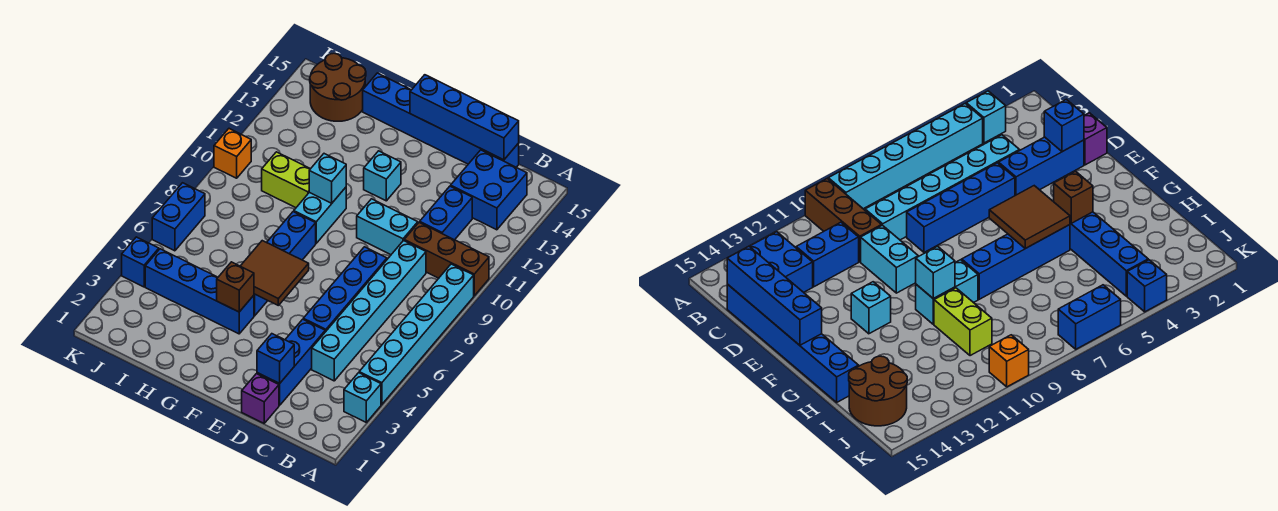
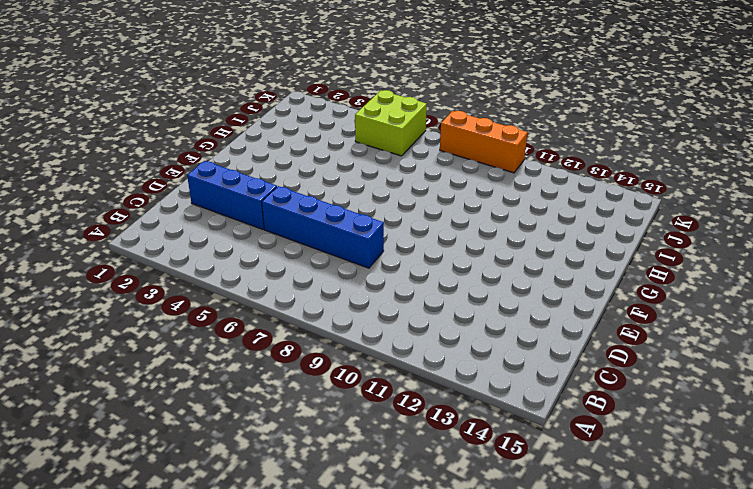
lime brick J5:K6 level 1 -> blue brick K6:K7 level 1
orange brick K8:K10 level 1 -> orange brick K10 level 1
none -> cyan brick A3 level 1
none -> cyan brick A4:A9 level 1
none -> brown brick A10:C10 level 1

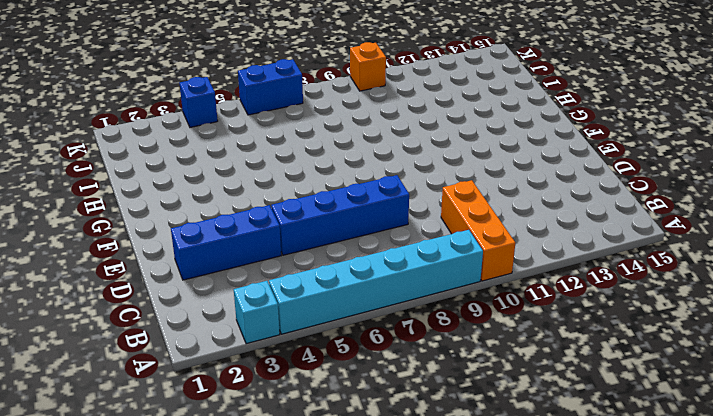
orange brick A10:C10 level 1 -> brown brick A10:C10 level 1
none -> blue brick B13:C14 level 1
none -> cyan brick C4:C9 level 1
none -> blue brick C11:C12 level 1

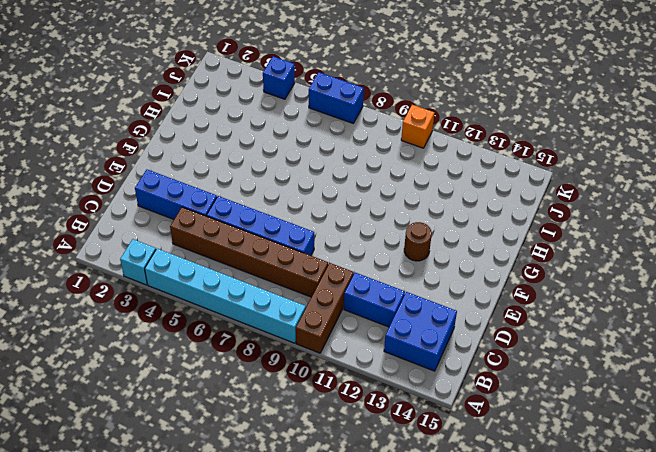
brown brick C4:C9 level 1 -> cyan brick C4:C9 level 1
brown round brick F12 level 1 -> cyan brick F12 level 1
none -> blue brick C15:H15 level 1
none -> purple brick D1 level 1
none -> cyan brick D10:E10 level 1

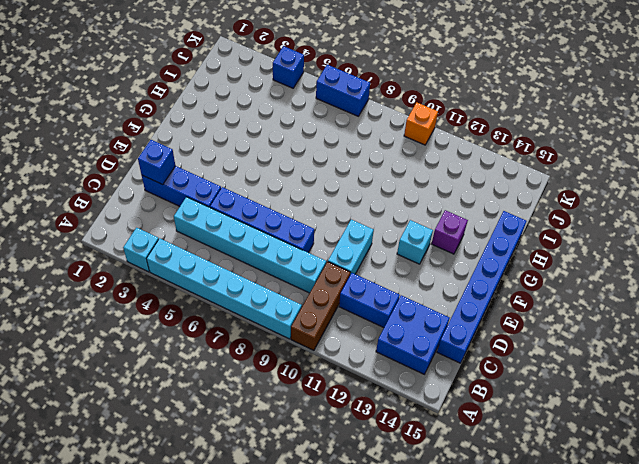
purple brick G13 level 1 -> purple brick D1 level 1
none -> blue brick G4:J4 level 1
none -> blue brick G5:G8 level 1
none -> cyan brick G9:G10 level 1

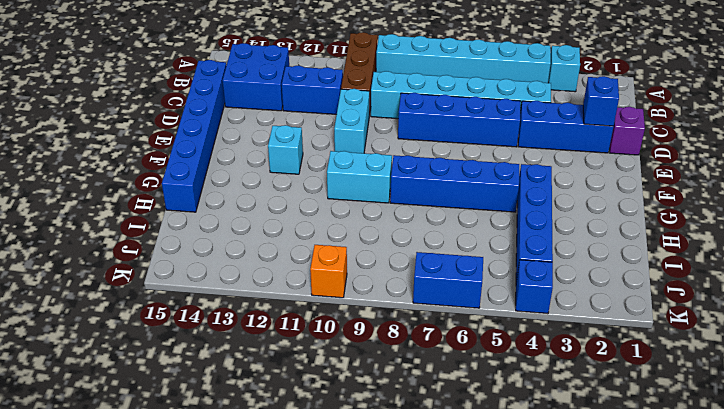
none -> lime brick H10:I10 level 1
none -> brown round brick I14:J15 level 1
none -> blue brick C15:F15 level 2

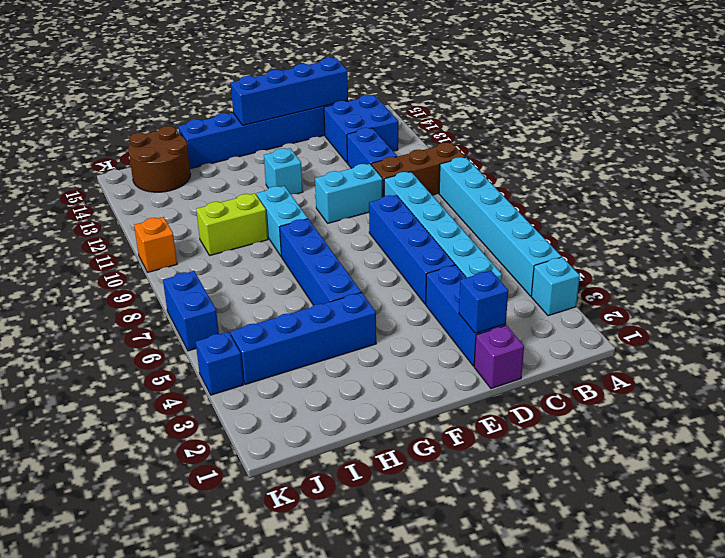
none -> brown tile F5:G6 level 2
none -> brown brick G4 level 2
none -> cyan brick G10 level 2

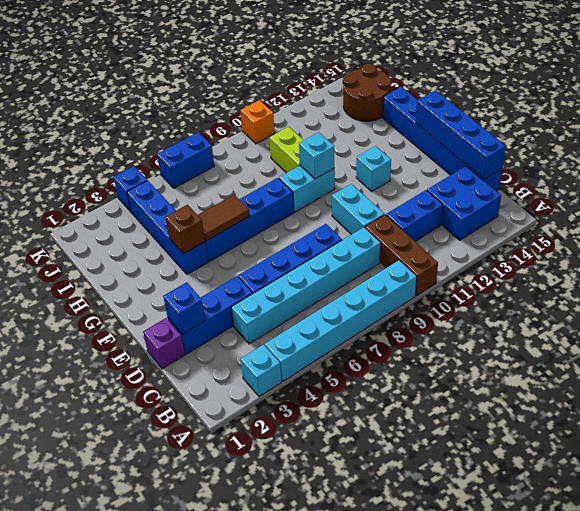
brown tile G5:G6 level 2 -> brown tile F5:G6 level 2

